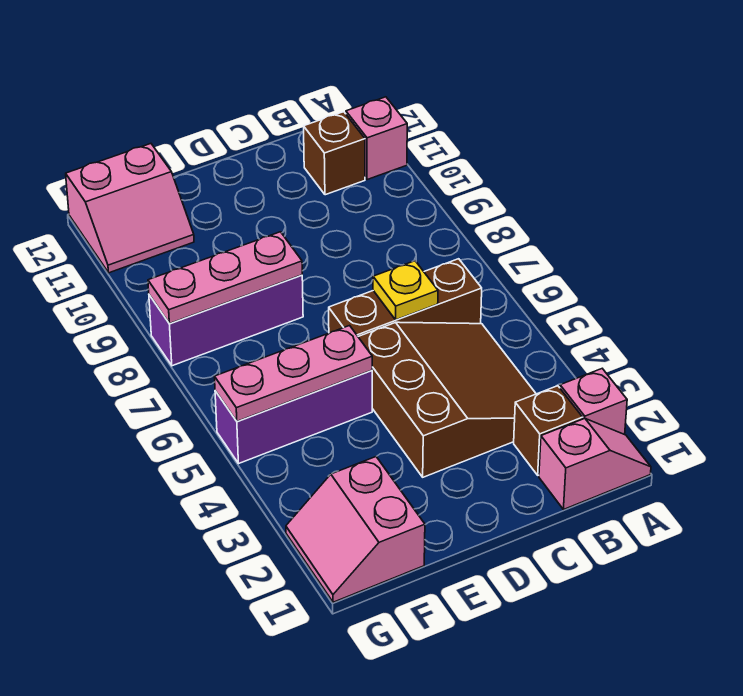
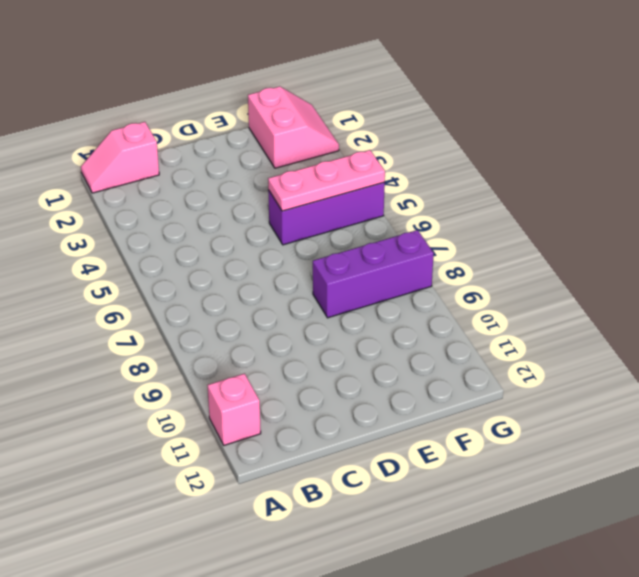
none -> pink brick A2 level 1
none -> brown brick B2 level 1
none -> brown slope B3:D5 level 1 top D

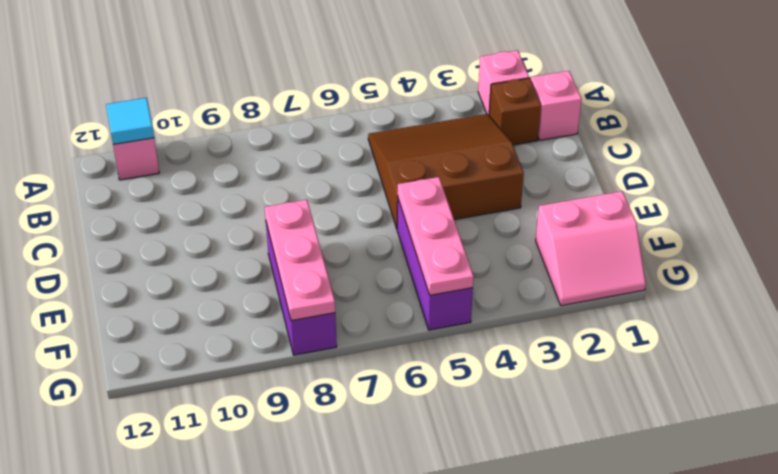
cyan tile A11 level 2 -> none
none -> brown brick B6:D6 level 1
none -> brown brick B11 level 1
none -> pink slope F11:G12 level 1 top 12

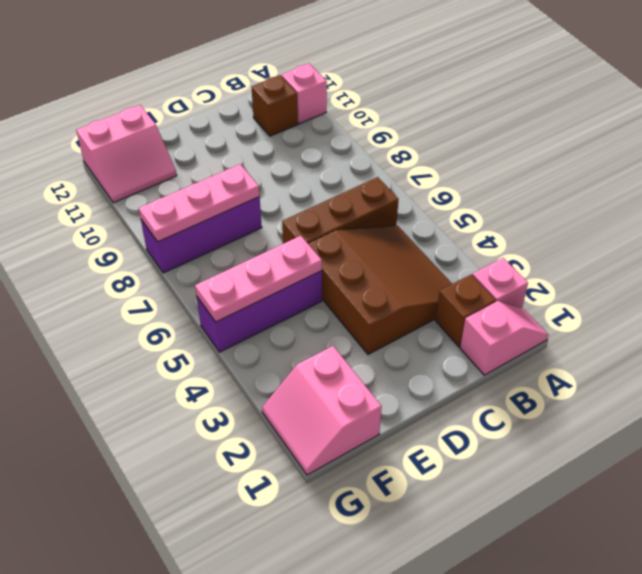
none -> yellow plate C6 level 2

